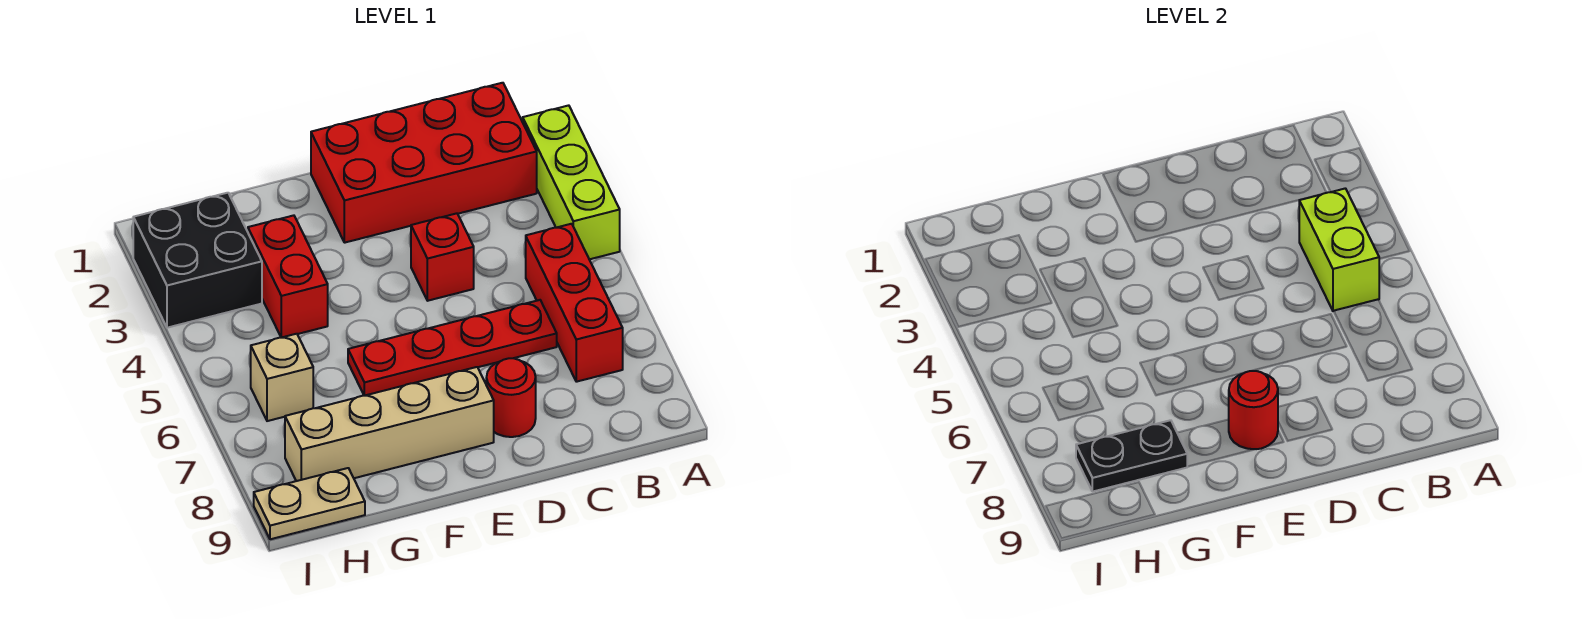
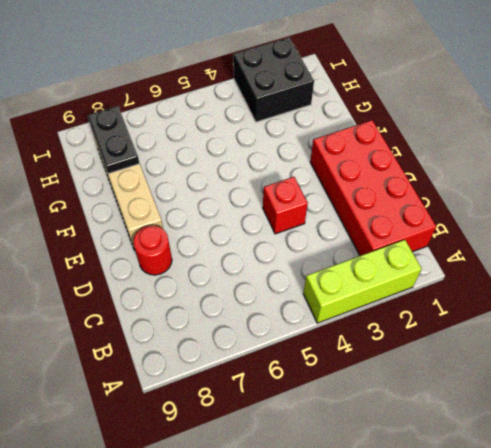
none -> red brick B5:B7 level 1
none -> red plate C6:F6 level 1
none -> red brick G3:G4 level 1

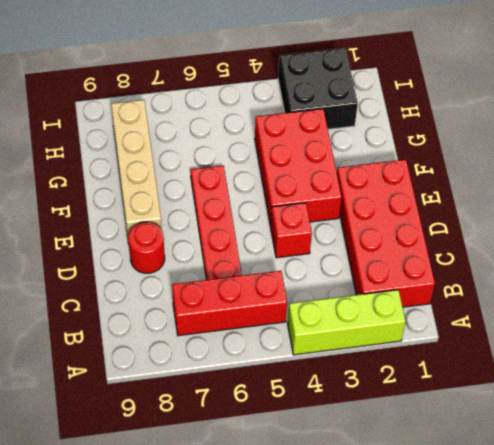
red brick E3:G4 level 1 -> red brick G3:G4 level 1
none -> tan brick H6 level 1
none -> tan plate H9:I9 level 1
none -> lime brick B4:B5 level 2

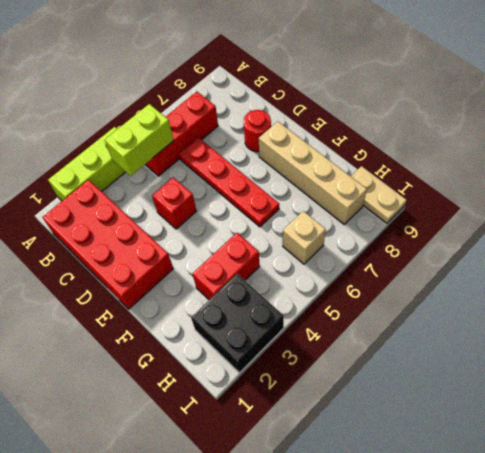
none -> red round brick E8 level 2
none -> black plate G8:H8 level 2

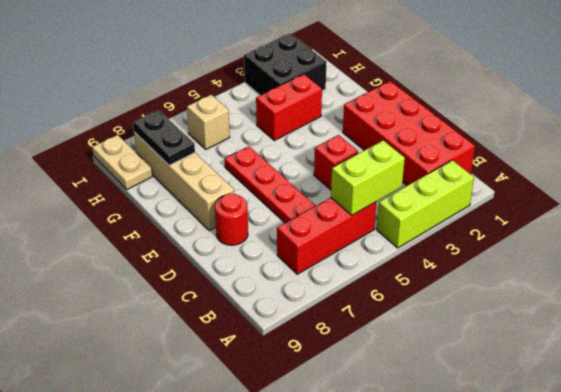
none -> red round brick E8 level 2

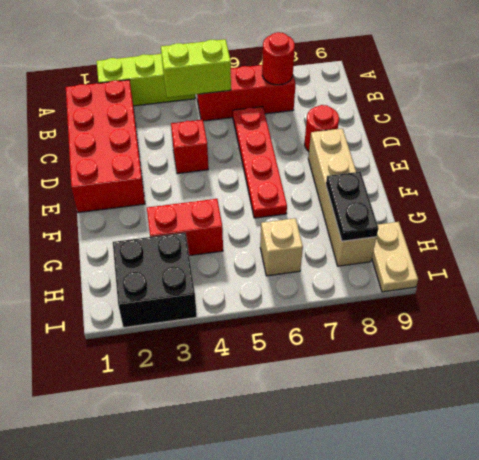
red round brick B7 level 2 -> red round brick E8 level 2

